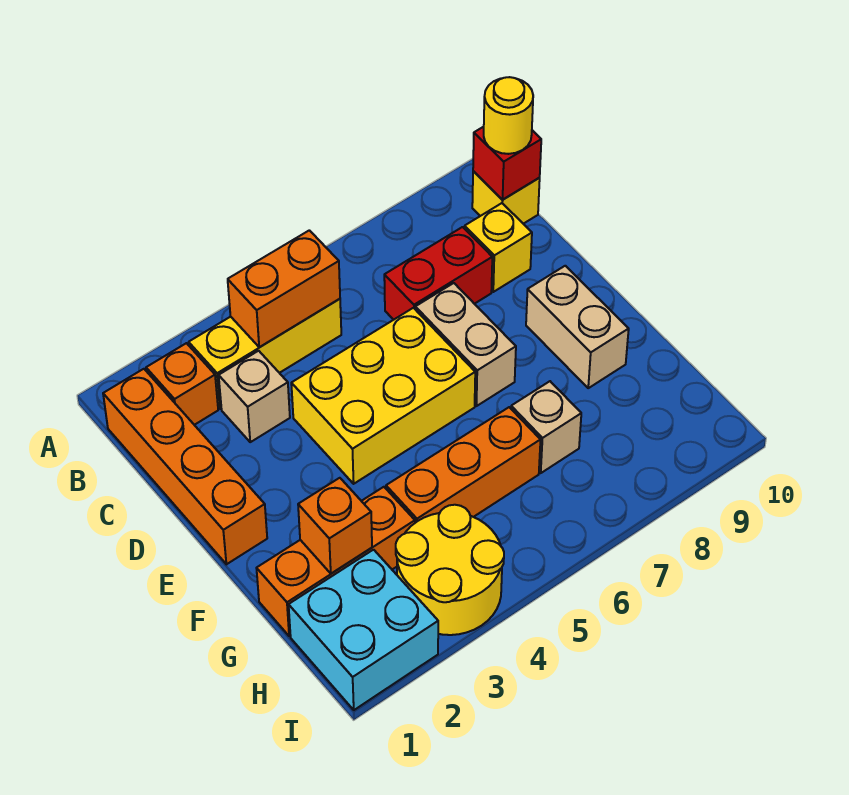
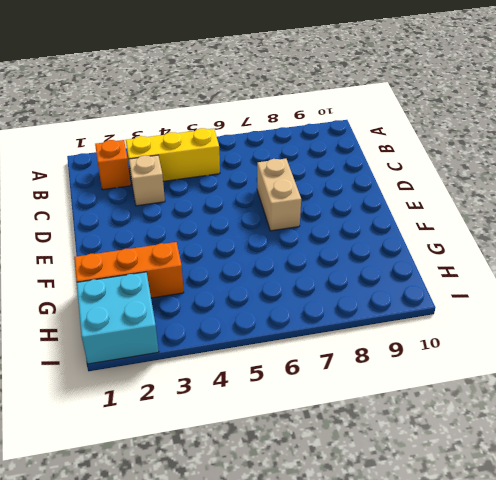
none -> orange brick B1:E1 level 1
none -> yellow brick B10 level 1
none -> red brick C7:C8 level 1

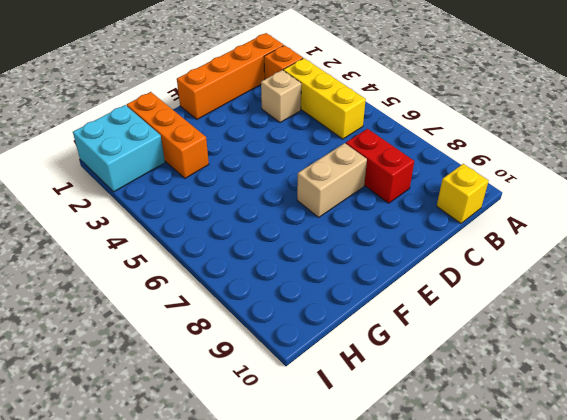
none -> yellow brick C9 level 1
none -> yellow brick D4:E6 level 1
none -> tan brick E9:F9 level 1

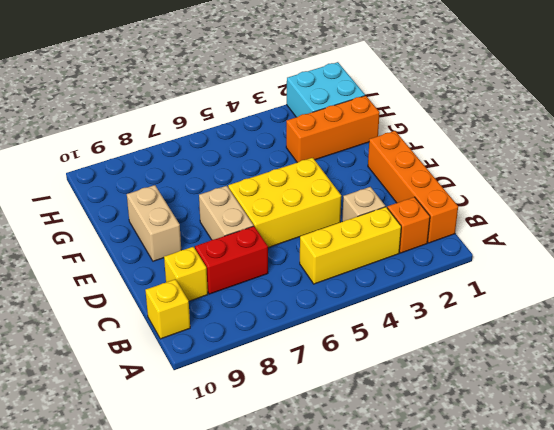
none -> orange brick G4:G6 level 1
none -> tan brick G7 level 1
none -> yellow round brick H3:I4 level 1

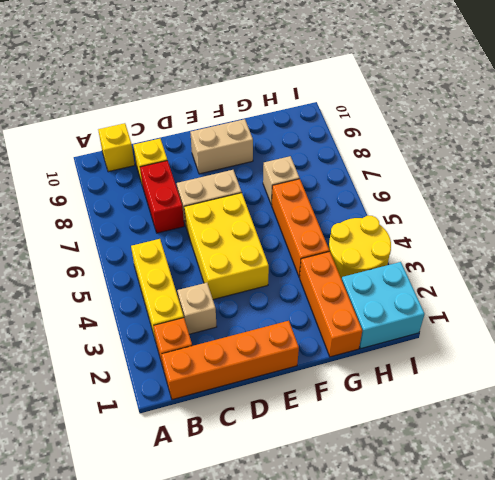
none -> orange brick B4:B5 level 2
none -> red brick B10 level 2
none -> orange brick G2 level 2

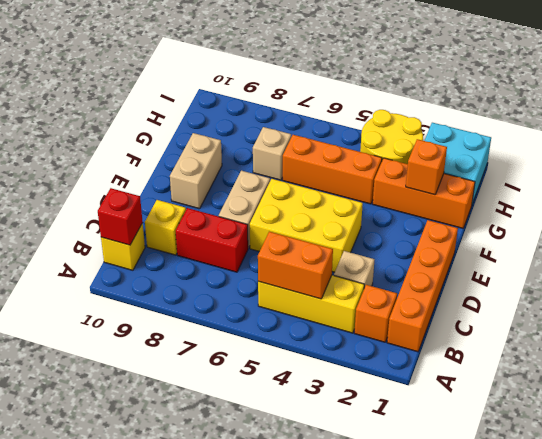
none -> yellow round brick B10 level 3

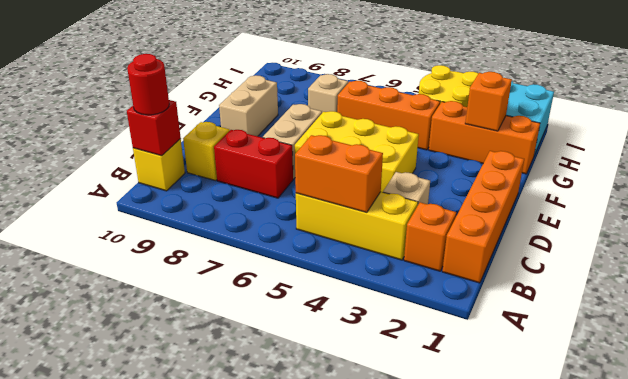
red round brick B10 level 3 -> yellow round brick B10 level 3

